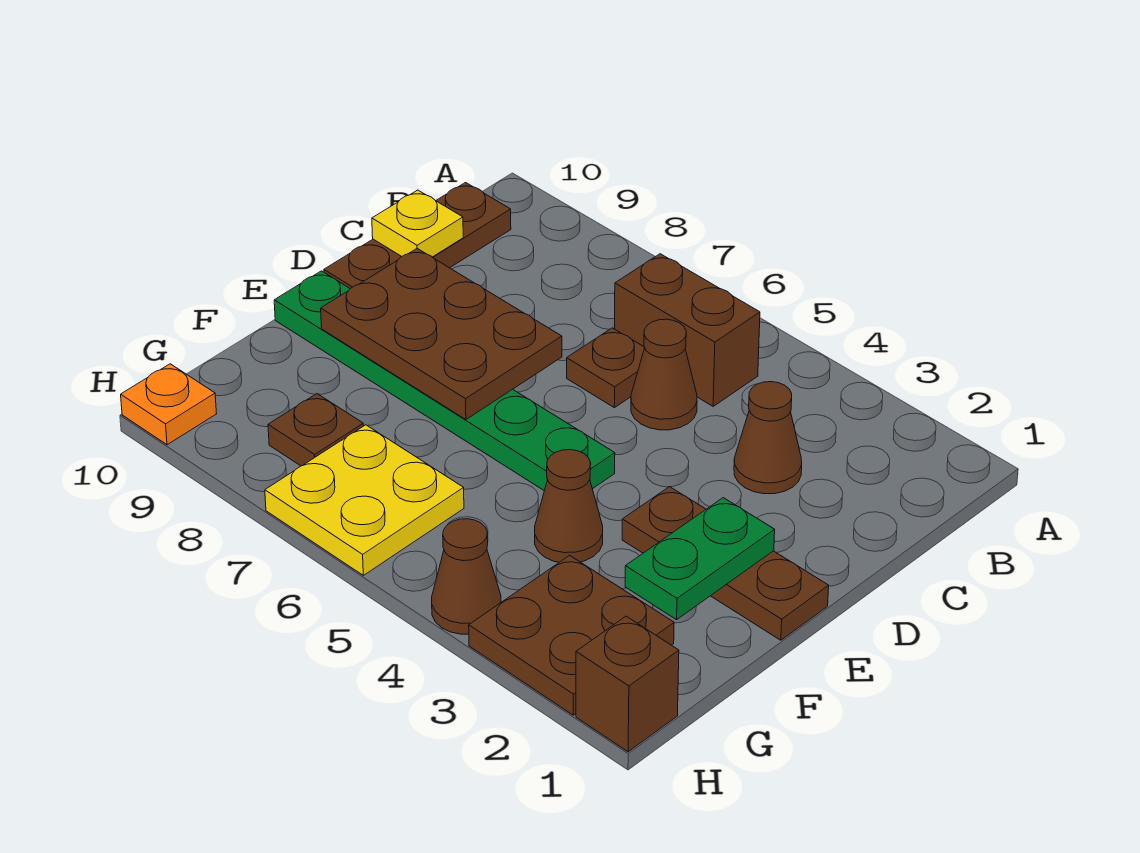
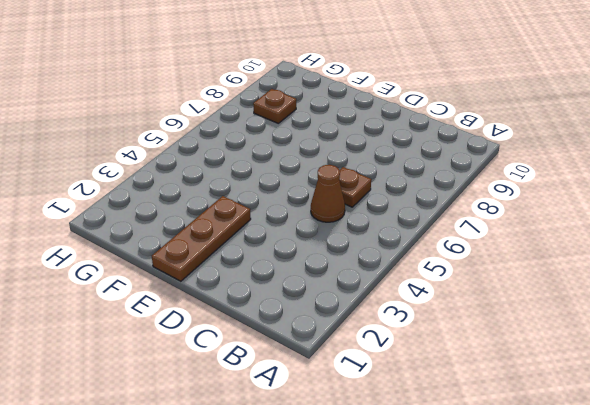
none -> brown brick B5:B6 level 1
none -> brown plate B10:D10 level 1
none -> brown cone C3 level 1

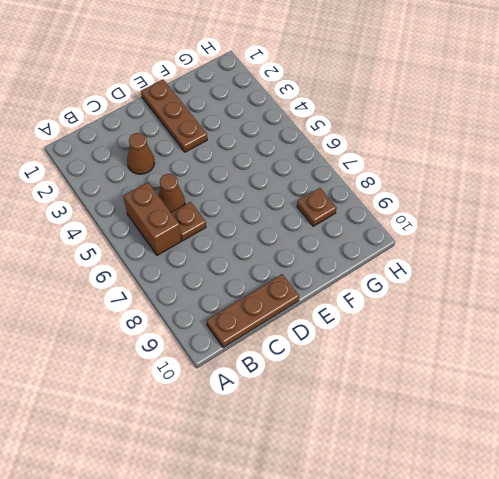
none -> green plate E5:E10 level 1
none -> brown cone F4 level 1
none -> brown plate G2:H3 level 1

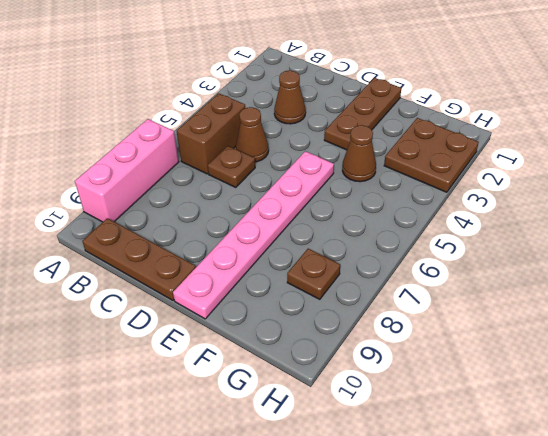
pink brick A7:A9 level 1 -> none
pink plate E5:E10 level 1 -> green plate E5:E10 level 1
none -> yellow plate G6:H7 level 1
none -> brown brick H1 level 1
none -> brown cone H4 level 1

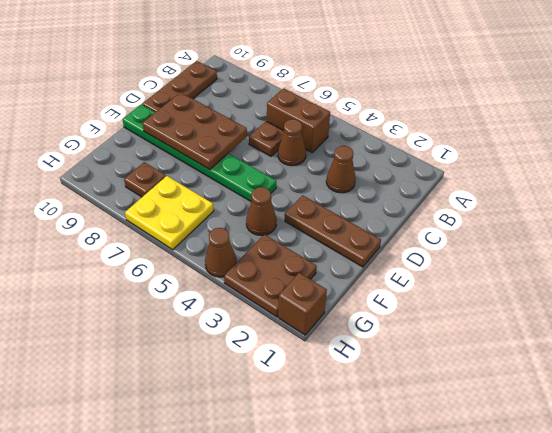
none -> orange plate H10 level 1
none -> yellow plate C10 level 2
none -> green plate E2:F2 level 2

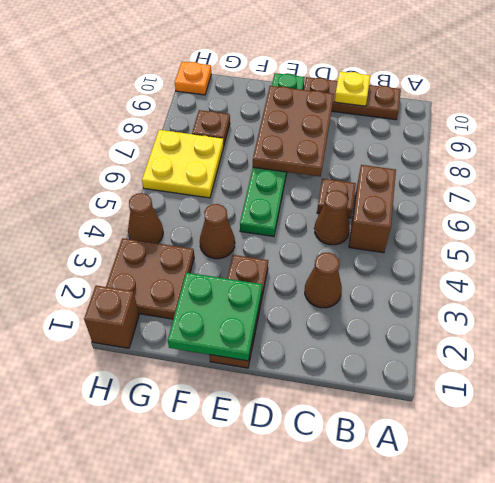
green plate E1:F2 level 2 -> green plate E2:F2 level 2

